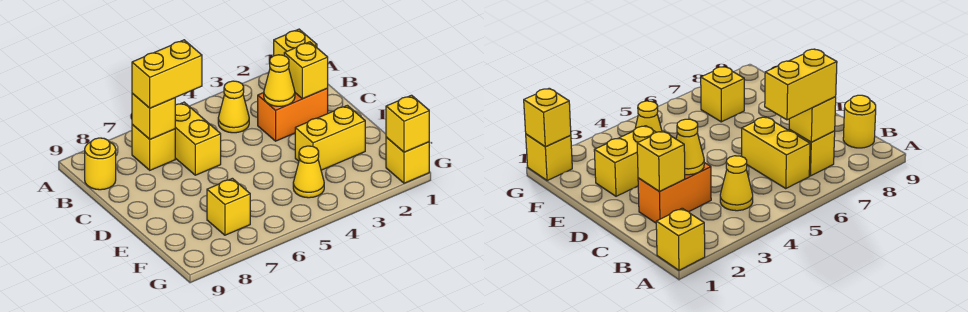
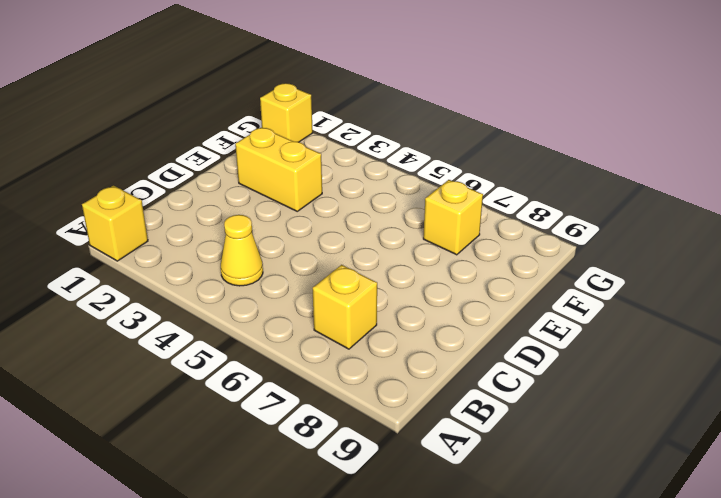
none -> yellow brick B6:C6 level 1
none -> yellow round brick B9 level 1
none -> orange brick C2:C3 level 1

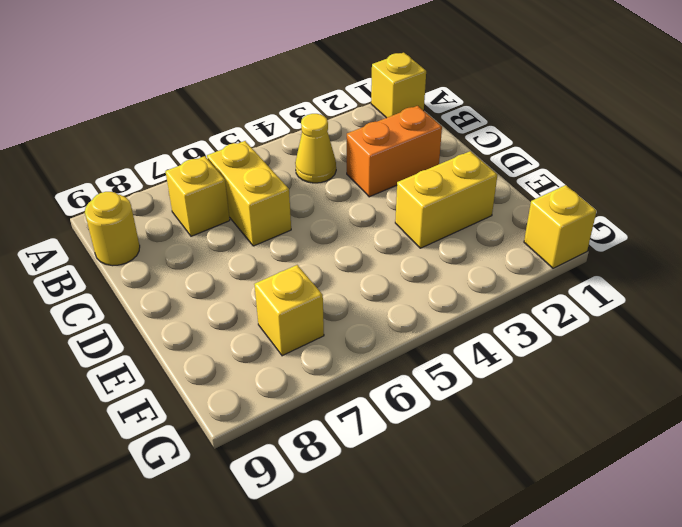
none -> yellow cone F4 level 1
none -> yellow brick B7 level 2
none -> yellow brick C2 level 2

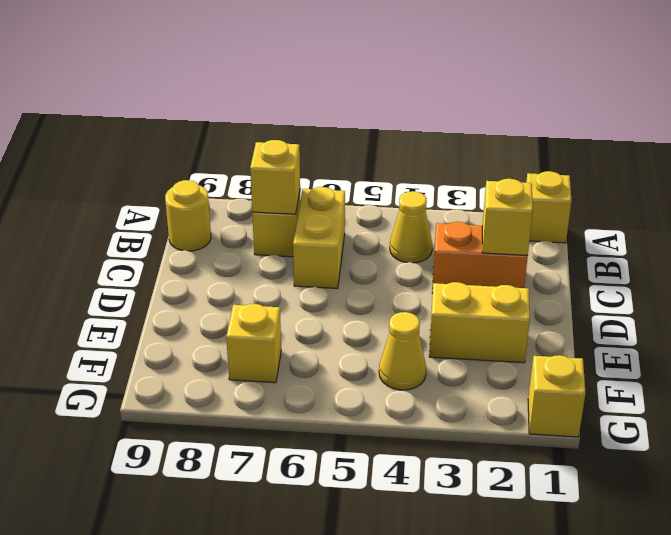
none -> yellow cone C3 level 2
none -> yellow brick G1 level 2
none -> yellow brick B6:B7 level 3

